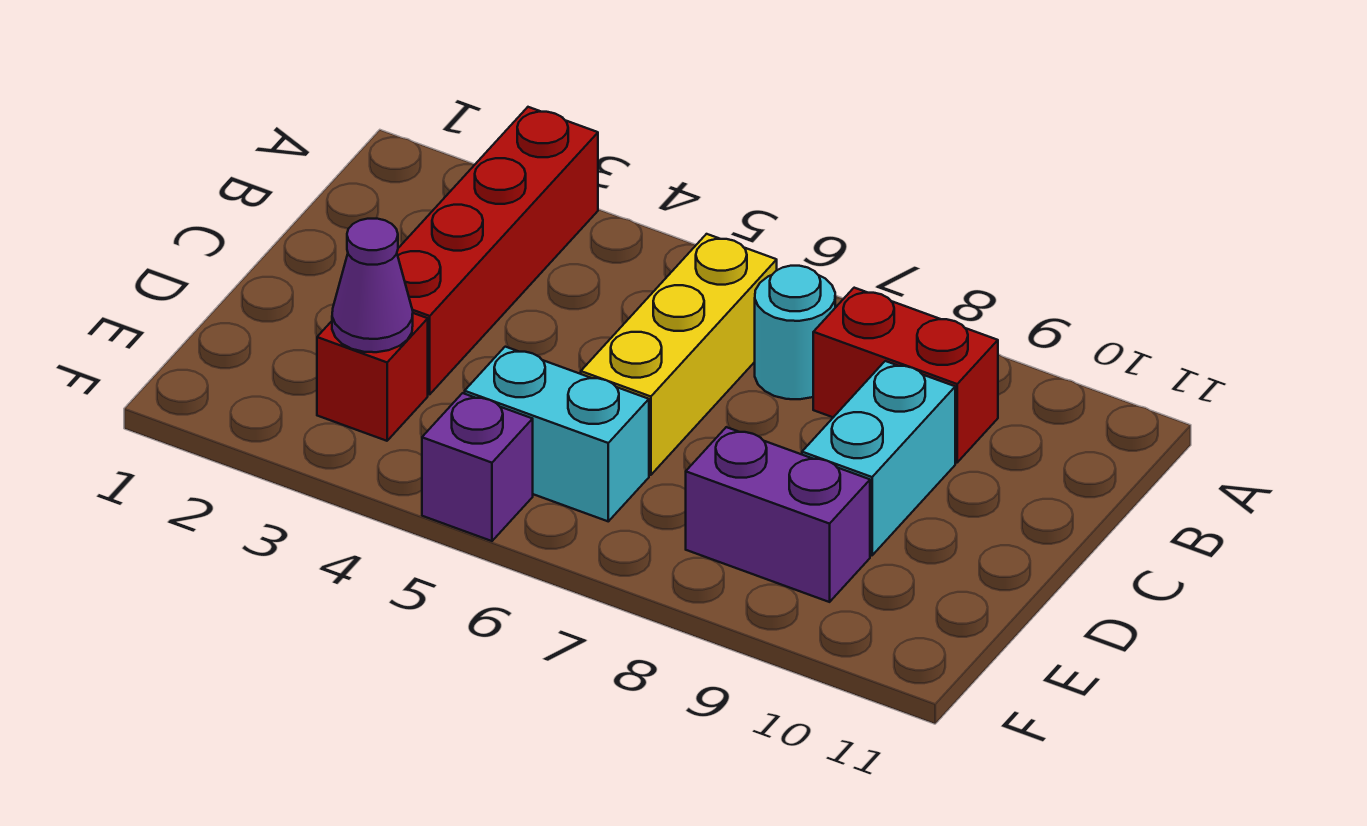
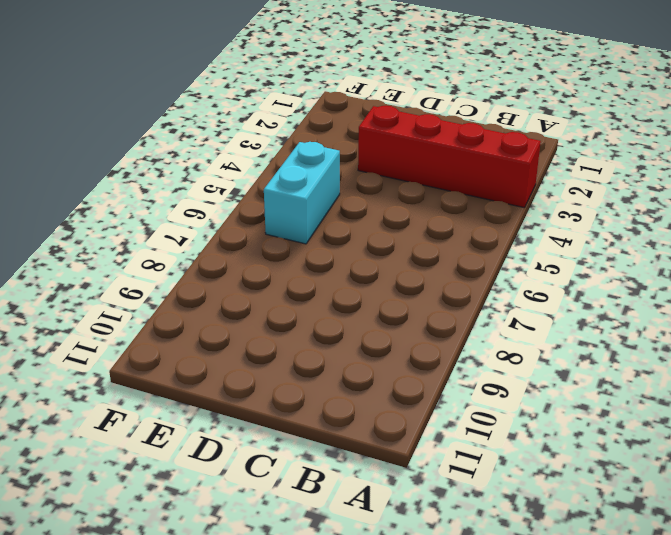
none -> yellow brick B6:D6 level 1
none -> cyan round brick B7 level 1

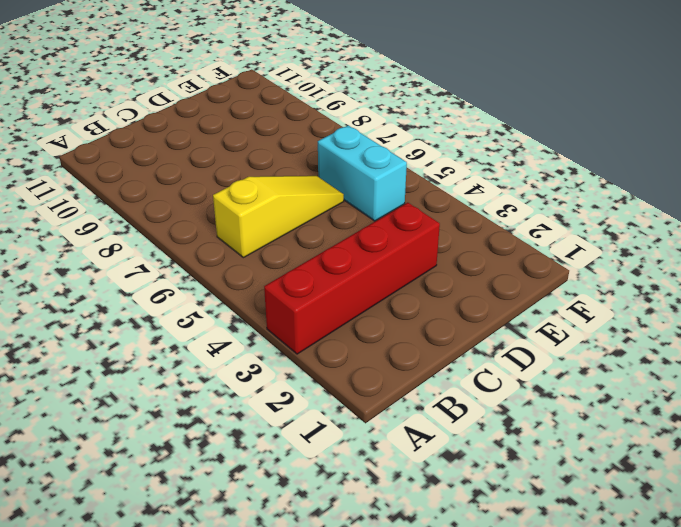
yellow slope B6:D6 level 1 top B -> yellow brick B6:D6 level 1
none -> cyan round brick B7 level 1
none -> red brick B8:B9 level 1

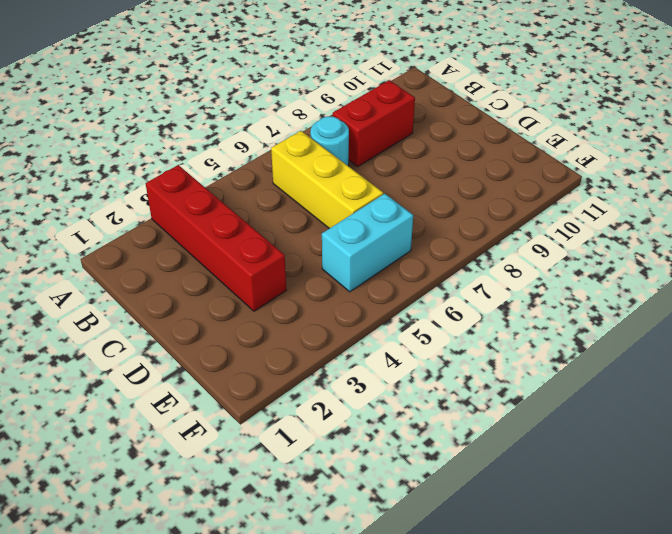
none -> cyan brick C9:D9 level 1
none -> red brick E3 level 1

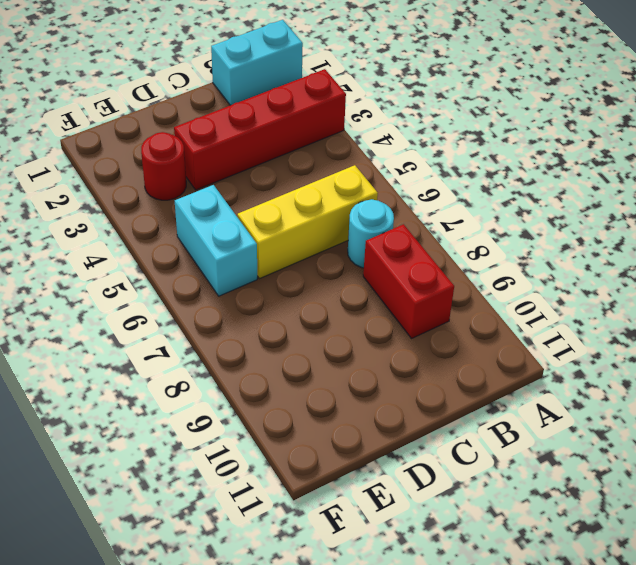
cyan brick A1:B1 level 1 -> cyan brick C9:D9 level 1
red round brick E3 level 1 -> red brick E3 level 1
none -> purple brick E8:E9 level 1
none -> purple brick F5 level 1

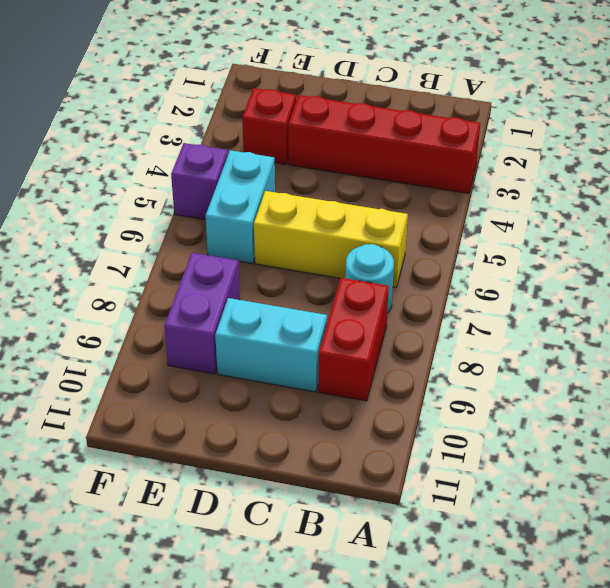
none -> purple cone E3 level 2

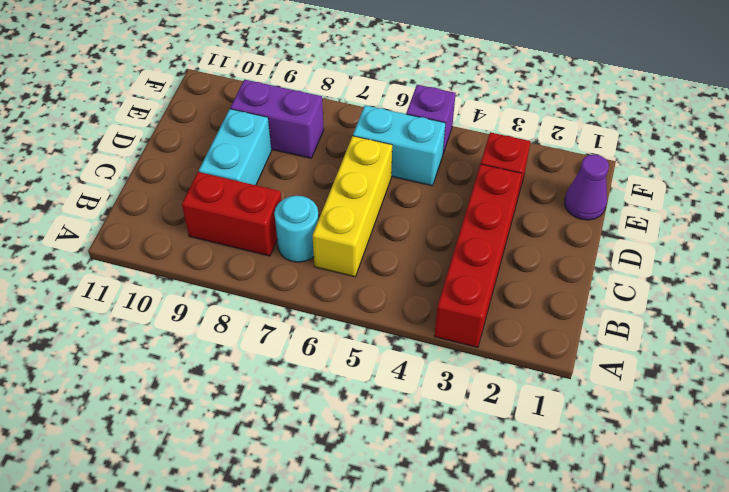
purple cone E1 level 1 -> purple cone E3 level 2

